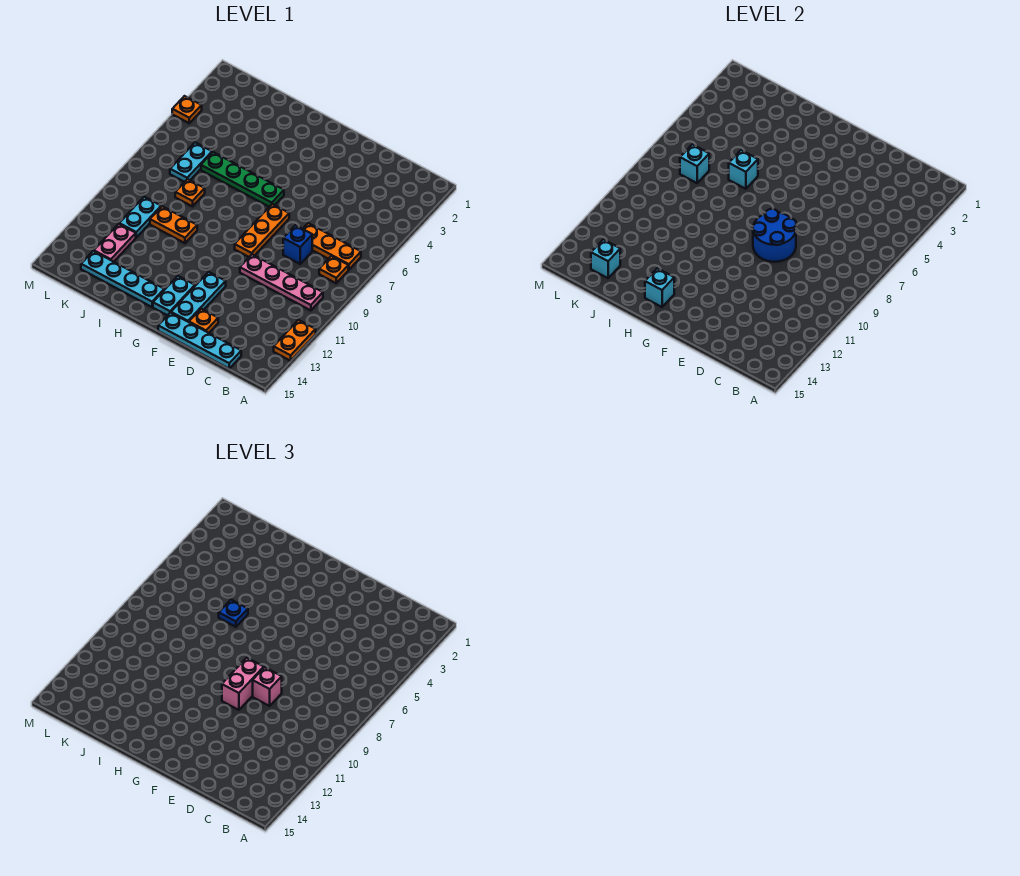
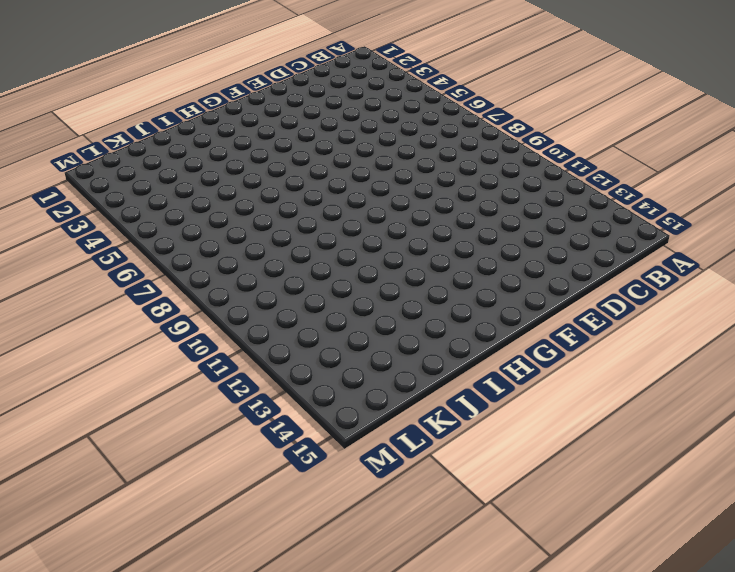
none -> orange plate A12:A13 level 1
none -> orange plate B7:D7 level 1
none -> orange plate B8 level 1

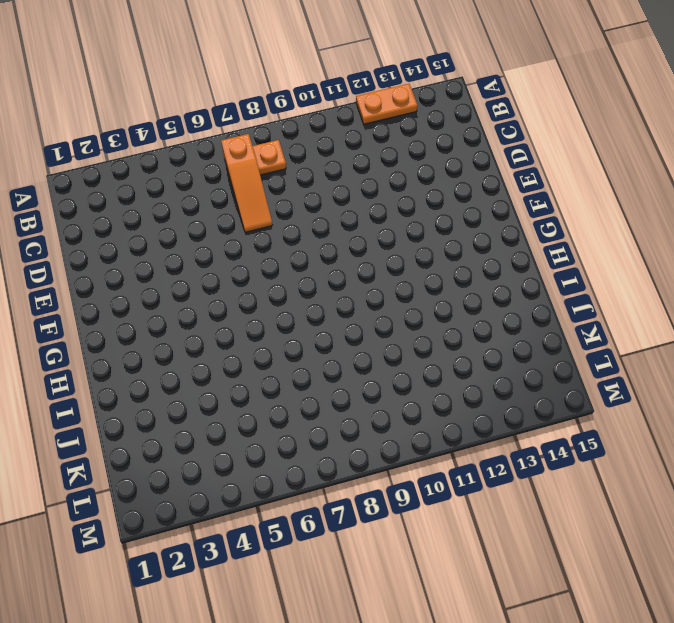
orange slope B7:D7 level 1 top B -> orange plate B7:D7 level 1
none -> pink plate B10:E10 level 1
none -> cyan plate C15:F15 level 1
none -> blue brick D8 level 1

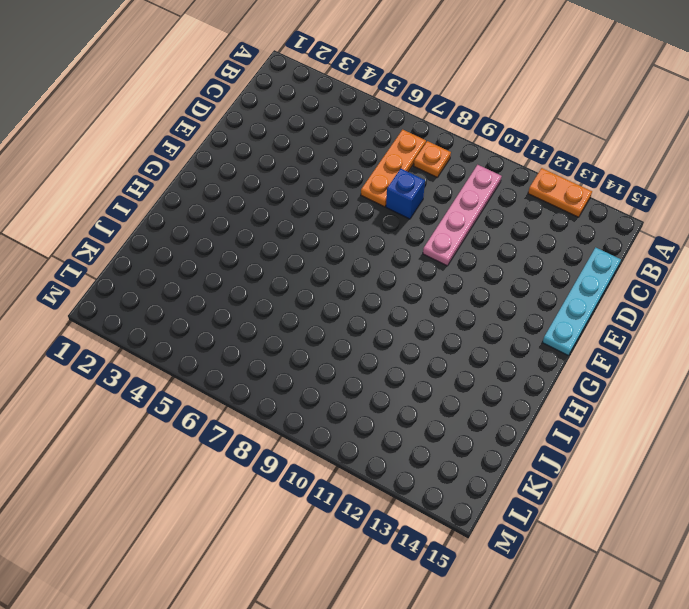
none -> orange plate E14 level 1
none -> orange plate F7:F9 level 1
none -> cyan plate F12:F14 level 1

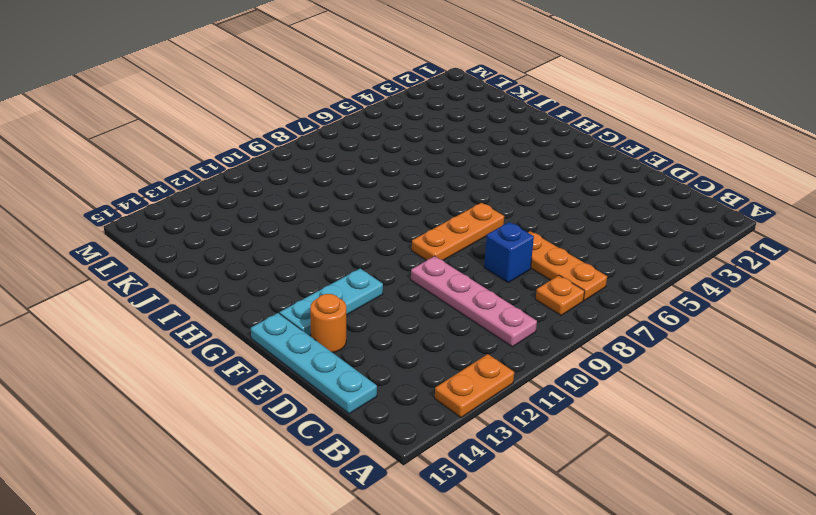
orange round brick E14 level 1 -> orange plate E14 level 1
none -> green plate G6:J6 level 1
none -> cyan plate G13:G14 level 1
none -> cyan plate H14:K14 level 1

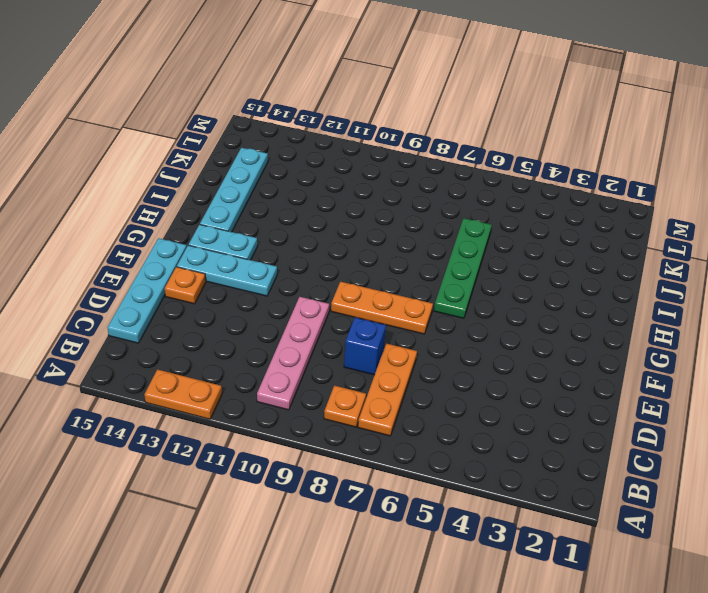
none -> orange plate I10:J10 level 1
none -> orange plate J8 level 1
none -> cyan plate K6:K7 level 1

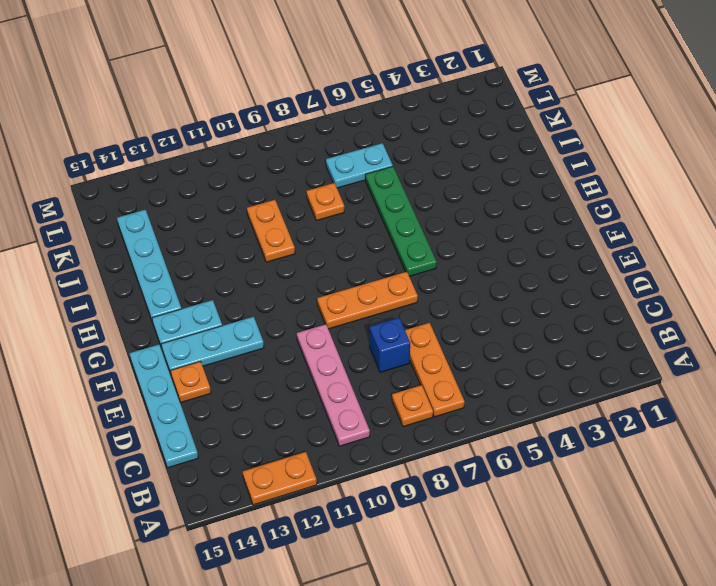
none -> cyan plate K10:K11 level 1
none -> pink plate K12:K13 level 1
none -> orange plate M4 level 1

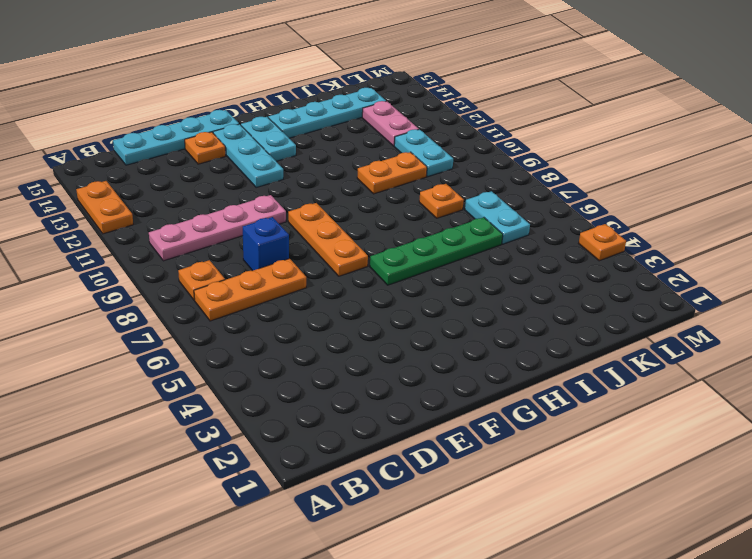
none -> blue round brick E8:F9 level 2
none -> cyan brick H14 level 2
none -> cyan brick I6 level 2

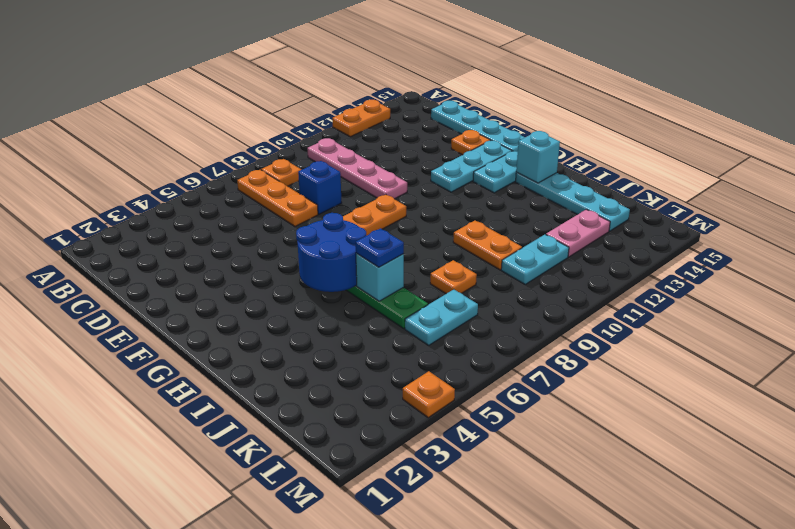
blue round brick G5:H6 level 2 -> blue round brick E8:F9 level 2
none -> cyan brick K7 level 2
none -> cyan brick K14 level 2
none -> pink brick E9 level 3

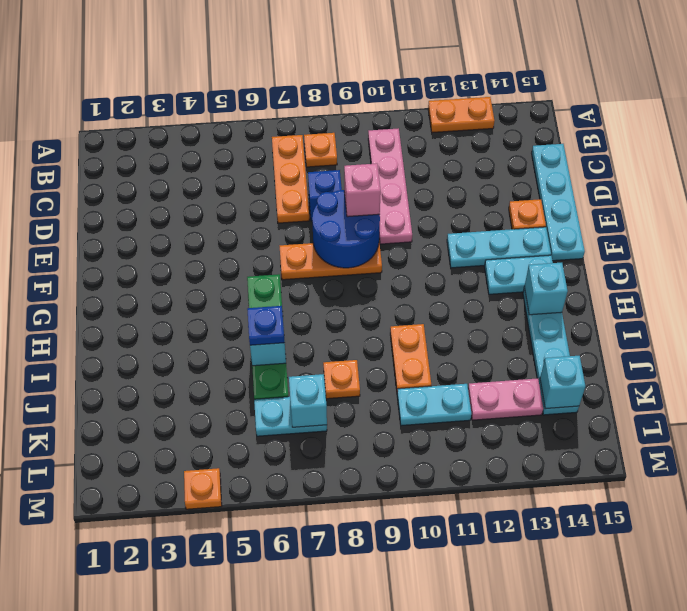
none -> pink brick F9:F10 level 3

